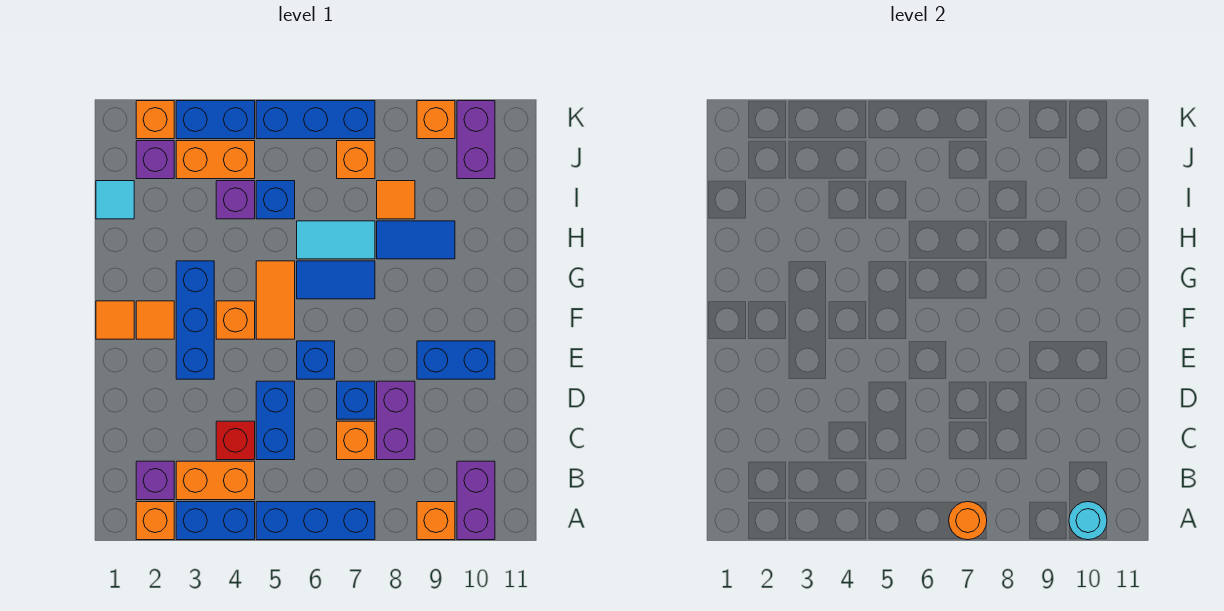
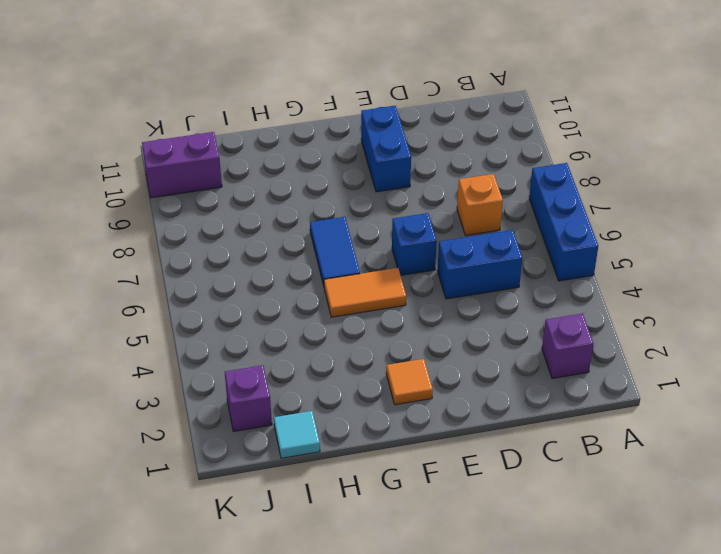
none -> orange brick A2 level 1
none -> blue brick A3:A4 level 1
none -> orange brick A9 level 1
none -> purple brick A10:B10 level 1

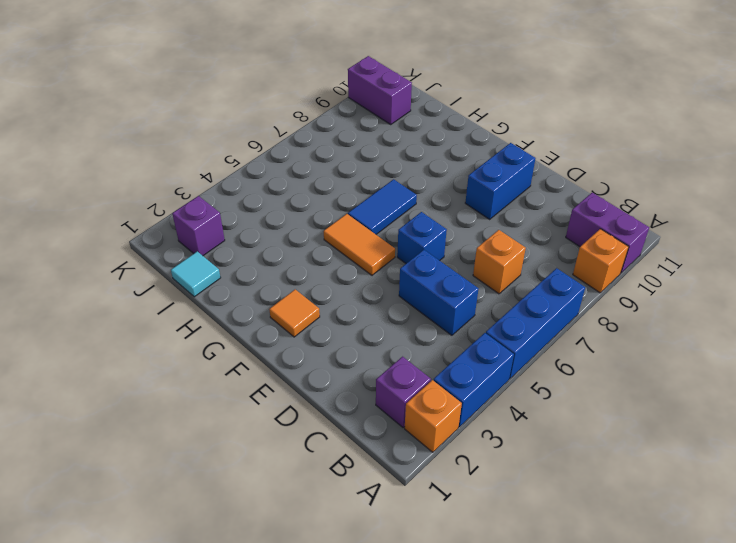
none -> orange brick B3:B4 level 1
none -> red brick C4 level 1
none -> purple brick C8:D8 level 1
none -> blue brick D7 level 1

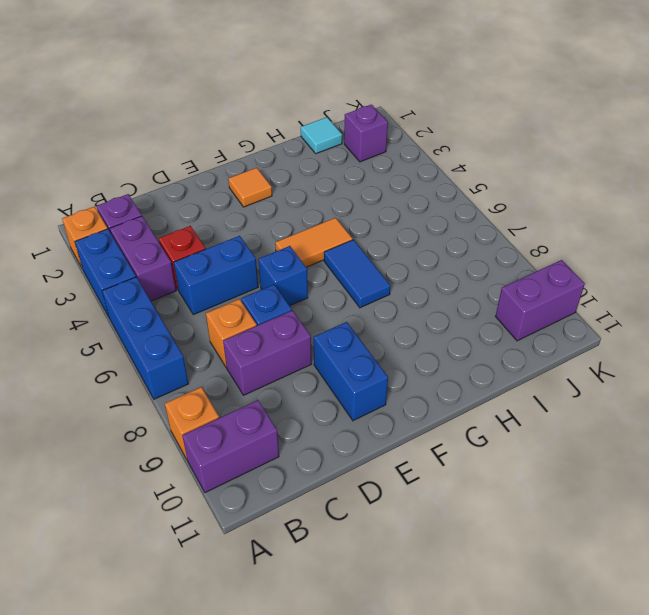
purple brick B3:B4 level 1 -> orange brick B3:B4 level 1
none -> blue brick E3:G3 level 1
none -> orange tile F1 level 1
none -> orange brick F4 level 1
none -> cyan tile H6:H7 level 1

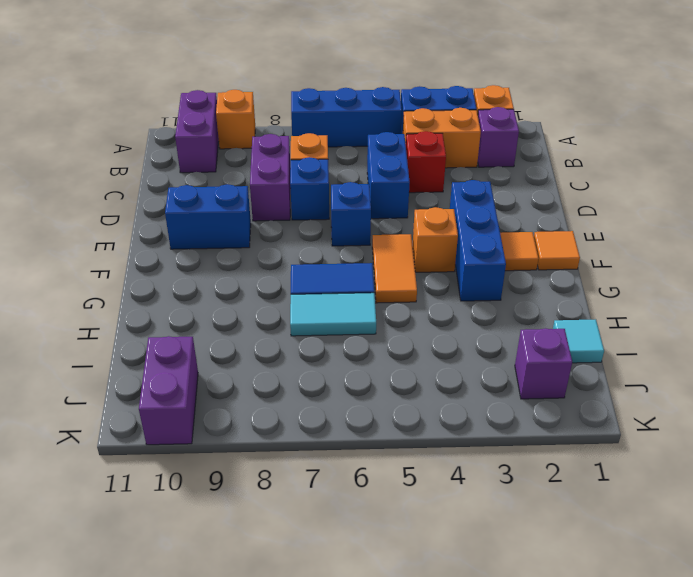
none -> blue tile H8:H9 level 1
none -> purple brick I4 level 1
none -> blue brick I5 level 1
none -> orange tile I8 level 1

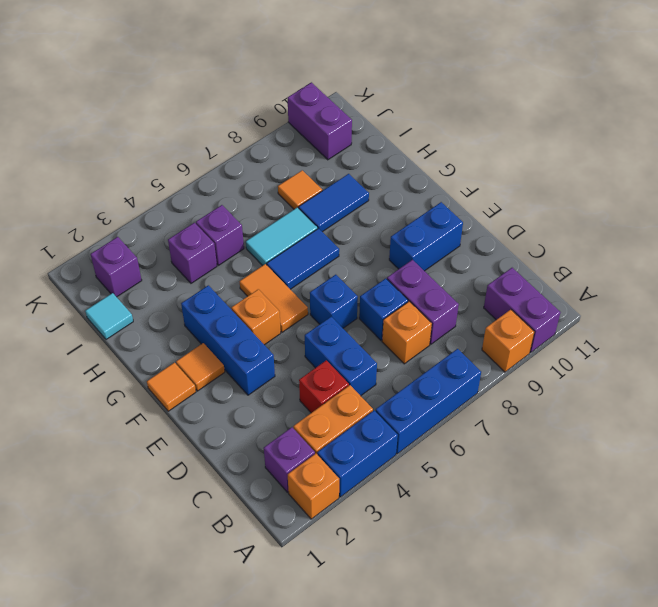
purple brick I5 level 1 -> blue brick I5 level 1
none -> orange brick J3:J4 level 1
none -> orange brick J7 level 1
none -> orange brick K2 level 1
none -> blue brick K3:K4 level 1

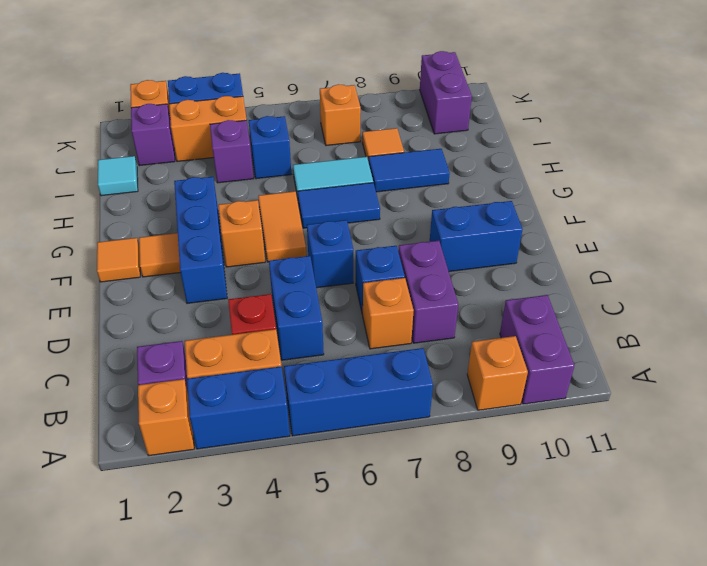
none -> blue brick K5:K7 level 1
none -> orange brick K9 level 1
none -> orange round brick A7 level 2
none -> cyan round brick A10 level 2

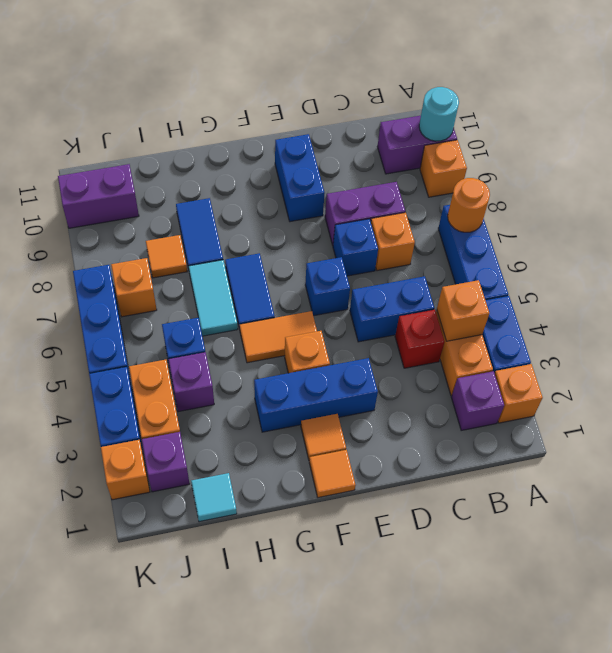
orange brick B4 level 2 -> orange brick K9 level 1

